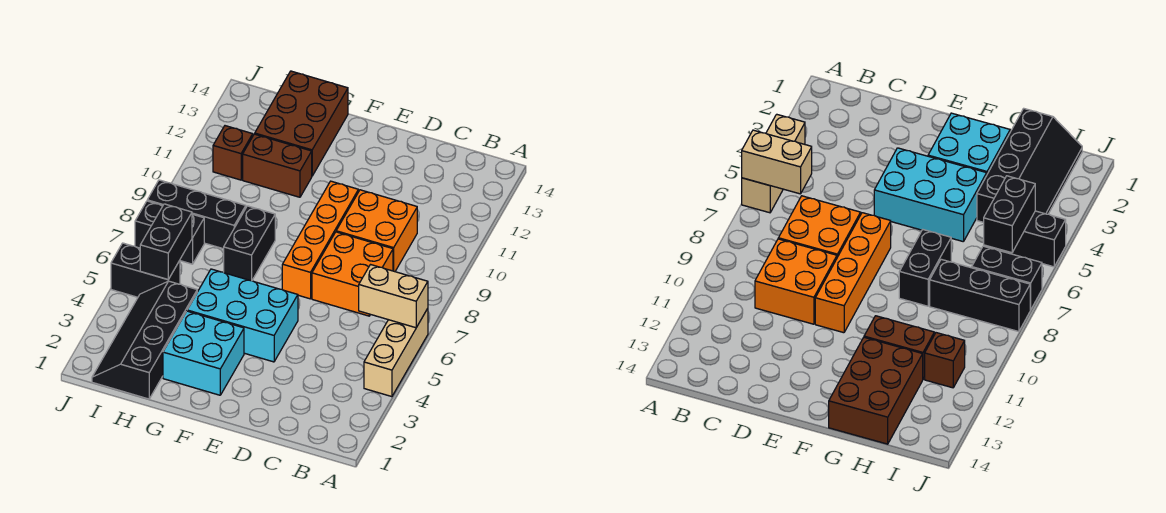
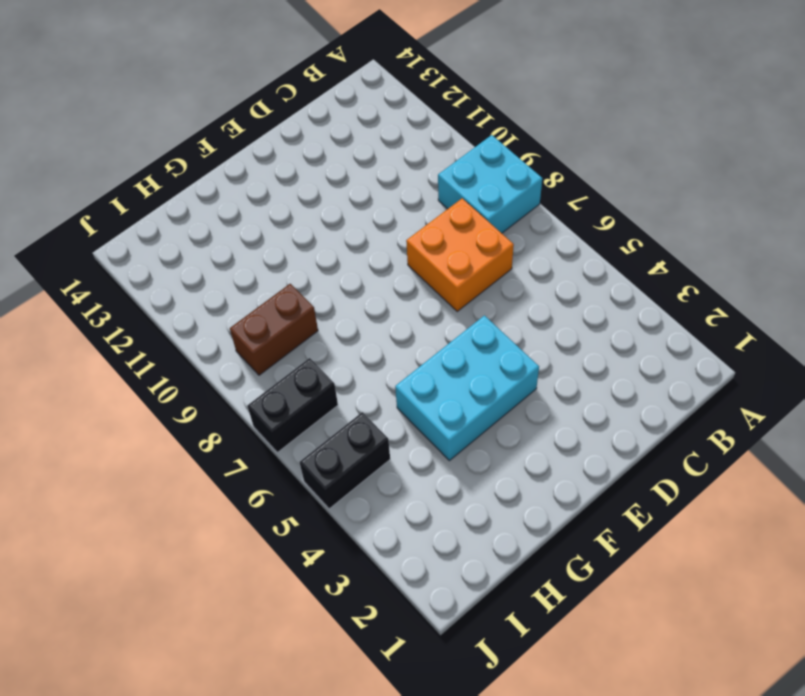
cyan brick A8:B9 level 1 -> cyan brick F2:G3 level 1
brown brick H9:I9 level 1 -> brown brick G11:H11 level 1
none -> tan brick A4:A6 level 1
none -> orange brick C9:D10 level 1
none -> orange brick E7:E10 level 1

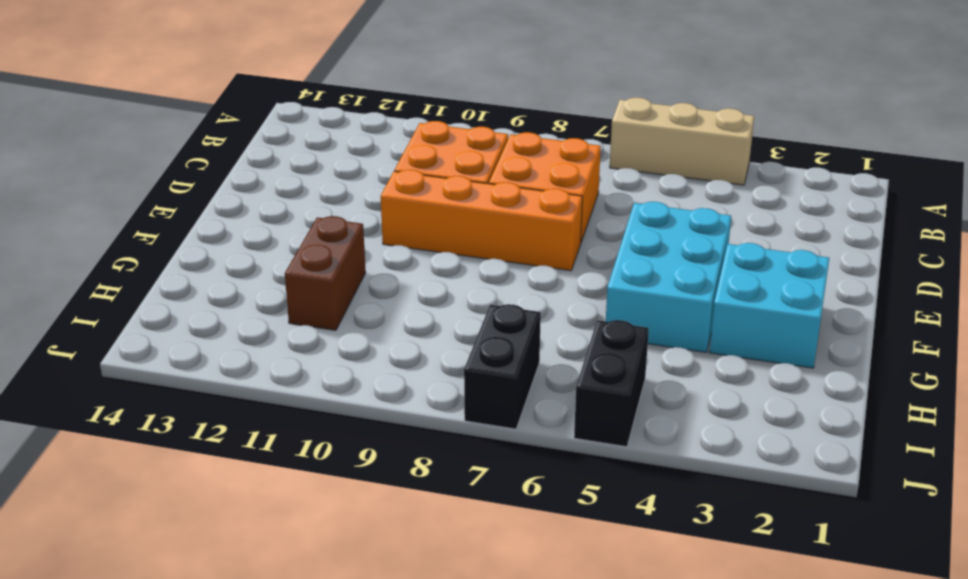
none -> black brick G7:G8 level 1
none -> brown brick G12:H14 level 1
none -> black slope H1:I4 level 1 top H

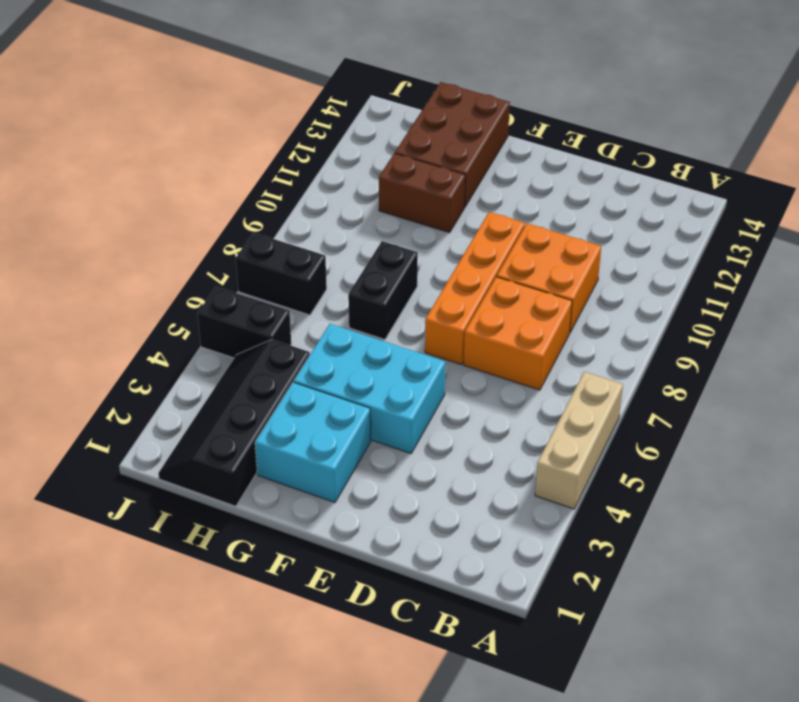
none -> black brick H8:J8 level 1
none -> brown brick I11 level 1
none -> tan brick A6:B6 level 2

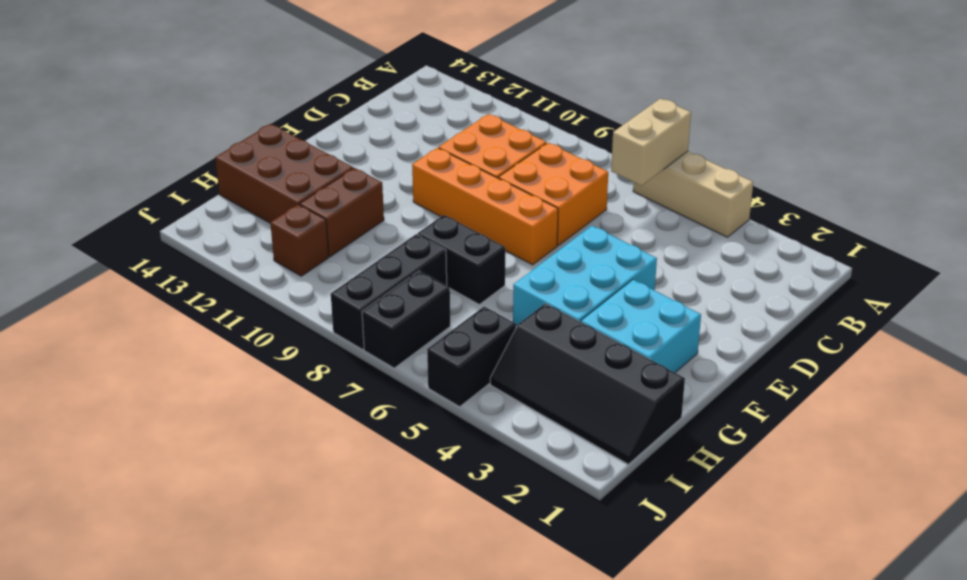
none -> black brick I5:I6 level 2

